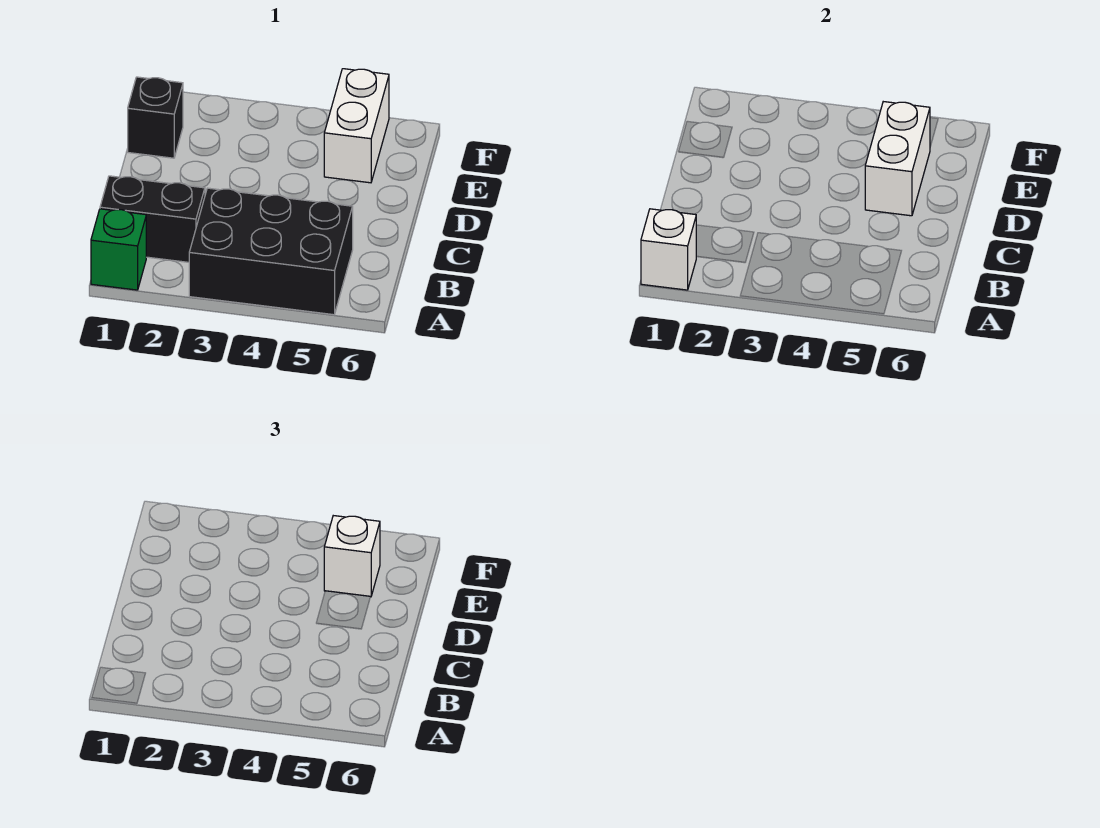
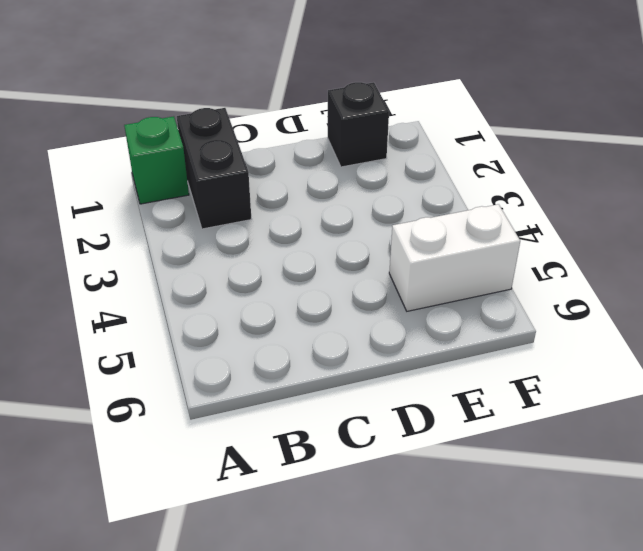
none -> black brick A3:B5 level 1
none -> white brick A1 level 2

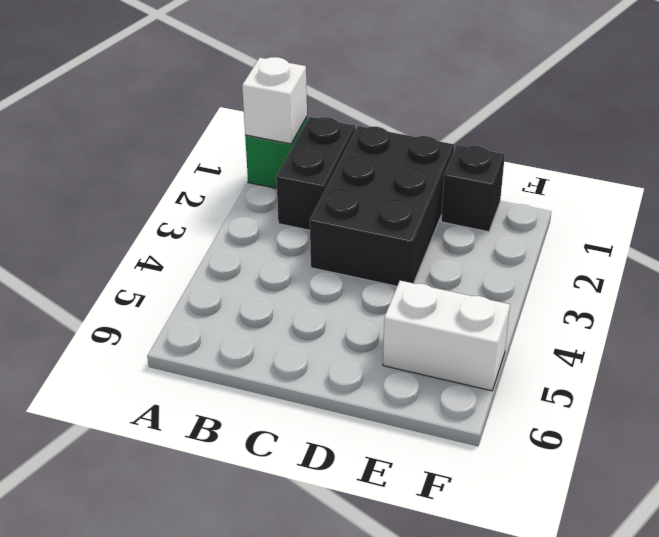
black brick C1:D3 level 1 -> black brick A3:B5 level 1
none -> white brick D5:E5 level 2
none -> white brick E5 level 3

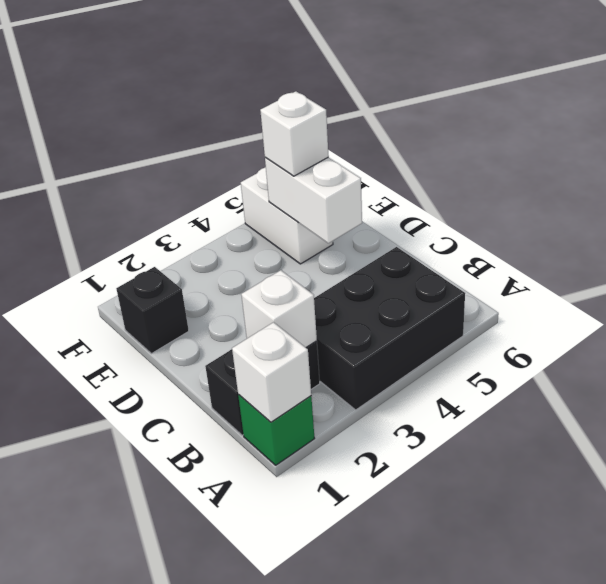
white brick B2 level 2 -> none

